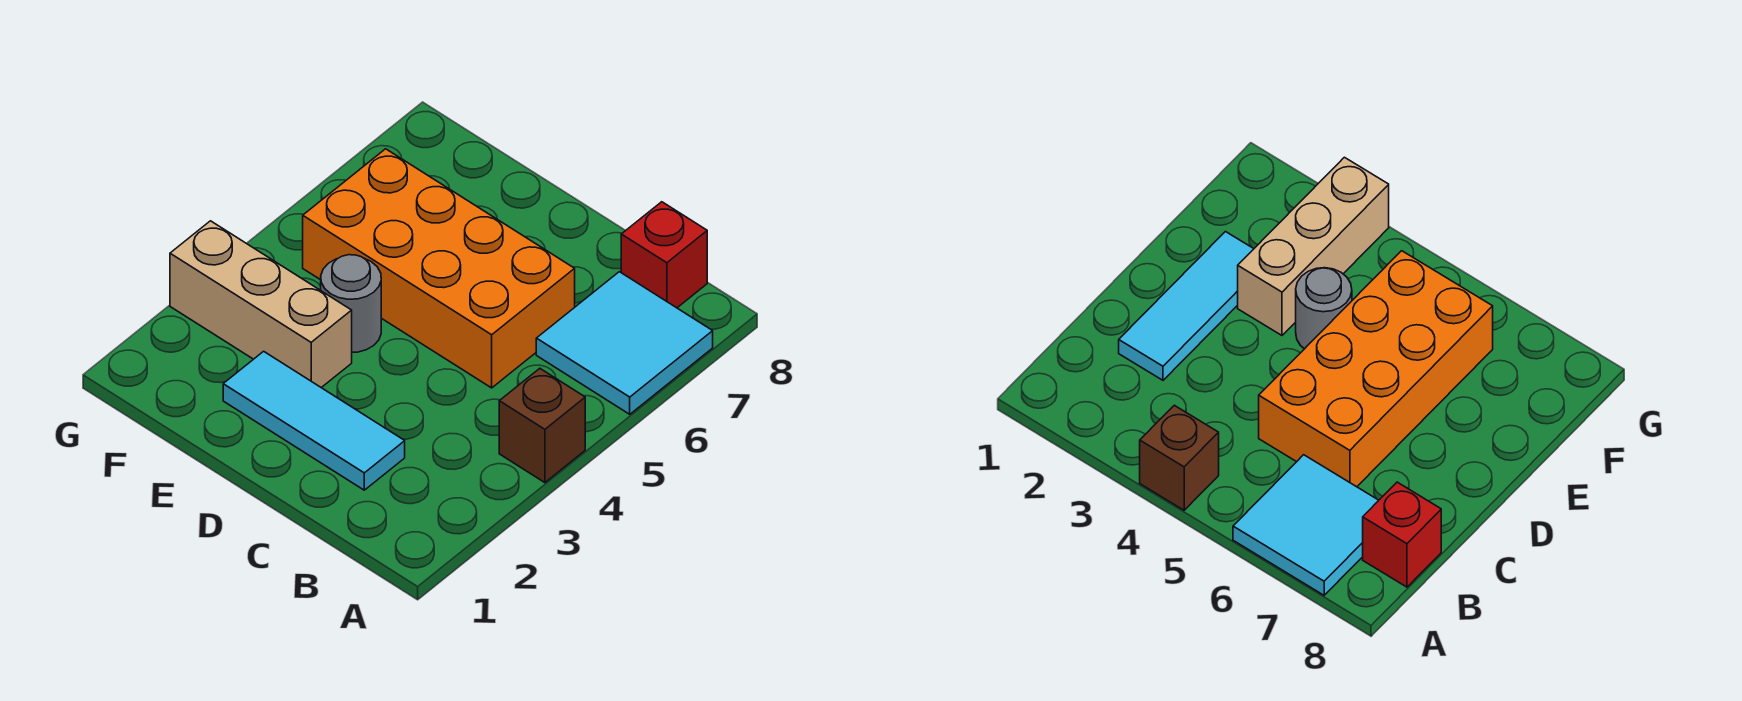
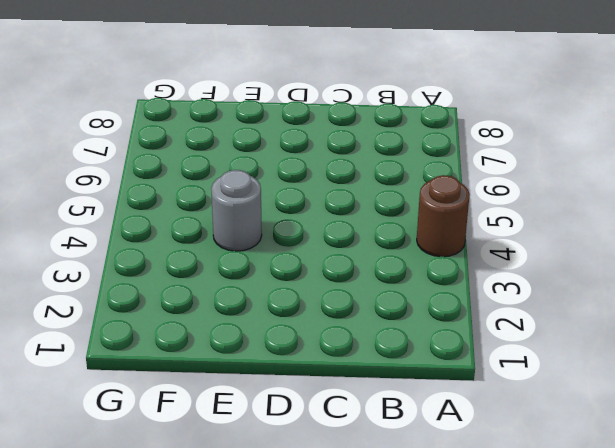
brown round brick A4 level 1 -> brown brick A4 level 1
none -> cyan tile A6:B7 level 1
none -> red brick B8 level 1

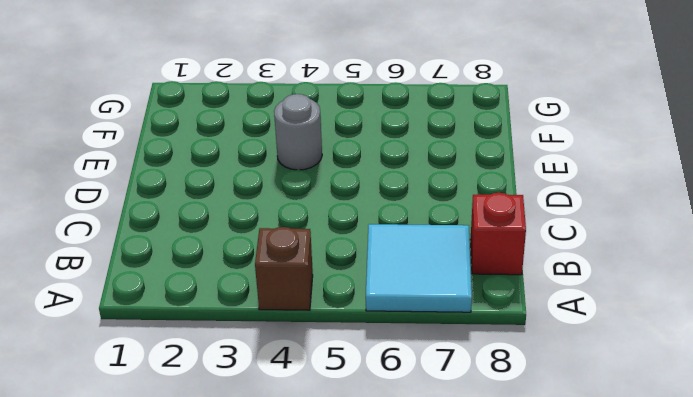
none -> cyan tile C2:E2 level 1
none -> orange brick C5:F6 level 1

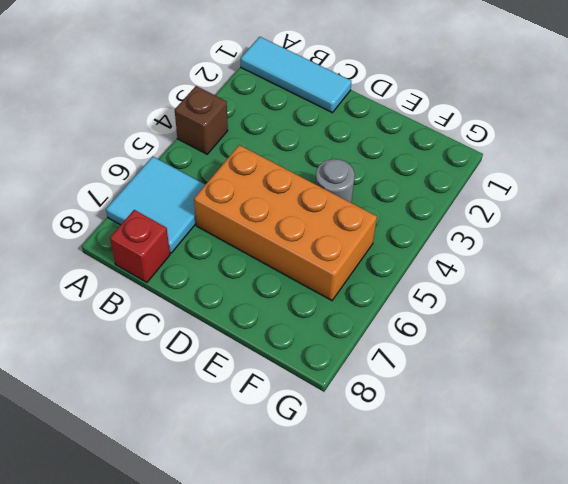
cyan tile A1:C1 level 1 -> cyan tile C2:E2 level 1
none -> tan brick E3:G3 level 1

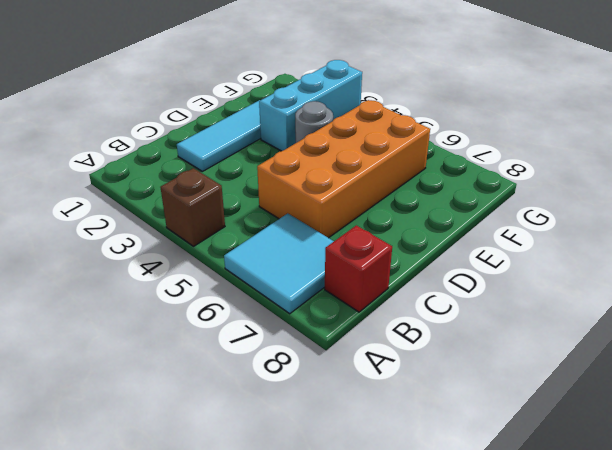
cyan brick E3:G3 level 1 -> tan brick E3:G3 level 1

